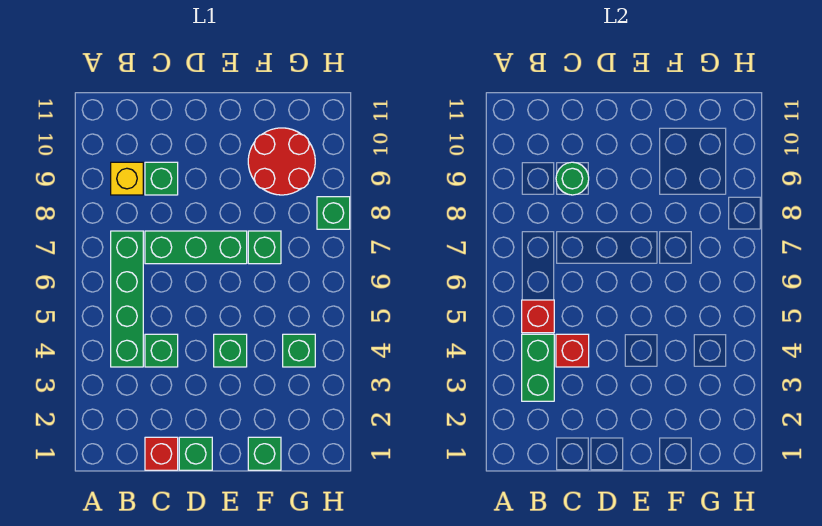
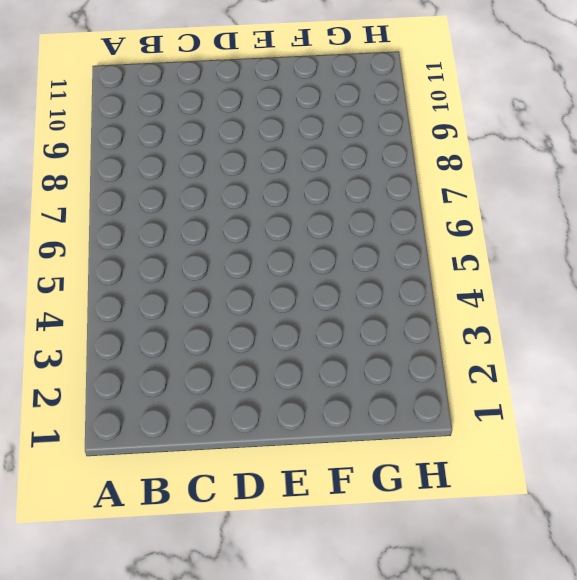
none -> green brick B4:B7 level 1
none -> yellow brick B9 level 1
none -> red brick C1 level 1

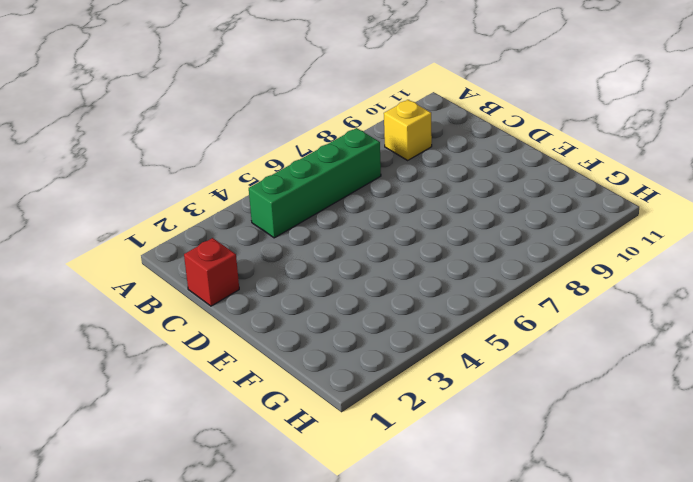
none -> green brick C4 level 1
none -> green brick C7:E7 level 1
none -> green brick C9 level 1

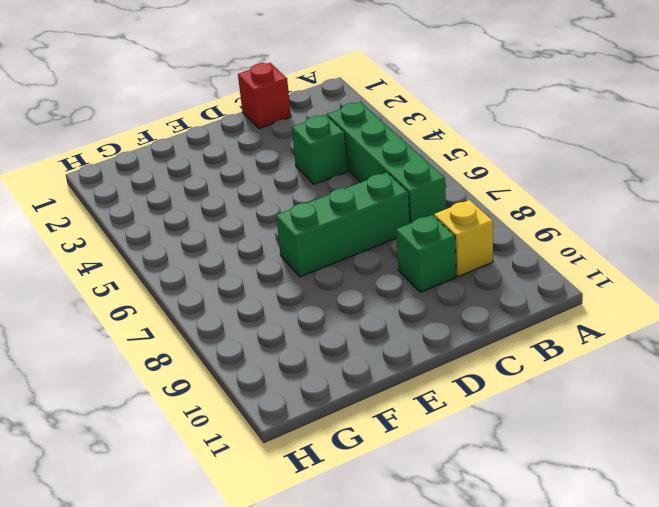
none -> green brick D1 level 1
none -> green brick E4 level 1
none -> green brick F1 level 1

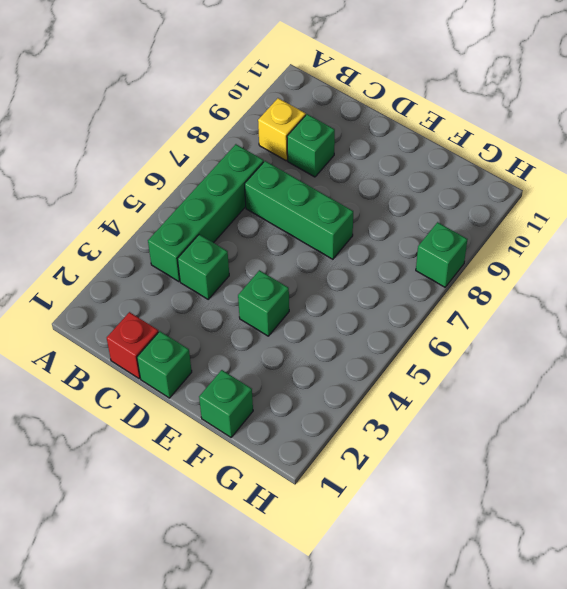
none -> green brick F7 level 1
none -> red round brick F9:G10 level 1
none -> green brick G4 level 1

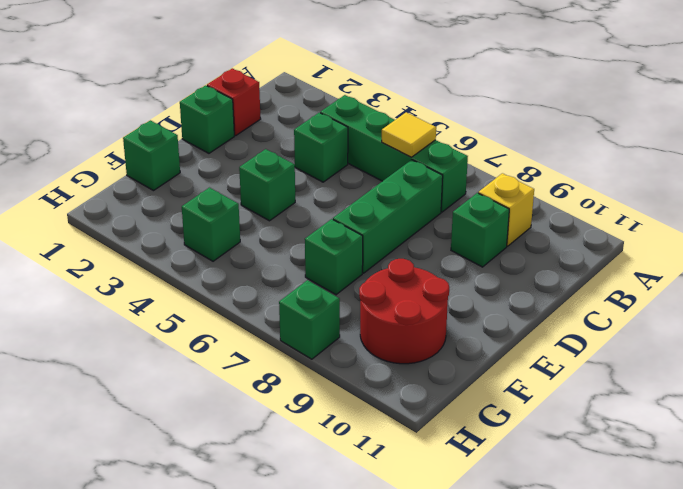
yellow tile B6 level 2 -> none
none -> green brick B3:B4 level 2
none -> red brick B5 level 2
none -> red brick C4 level 2

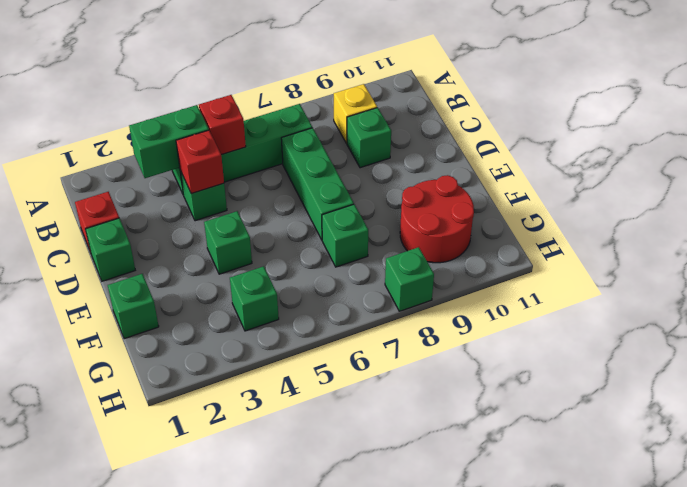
none -> green round brick C9 level 2

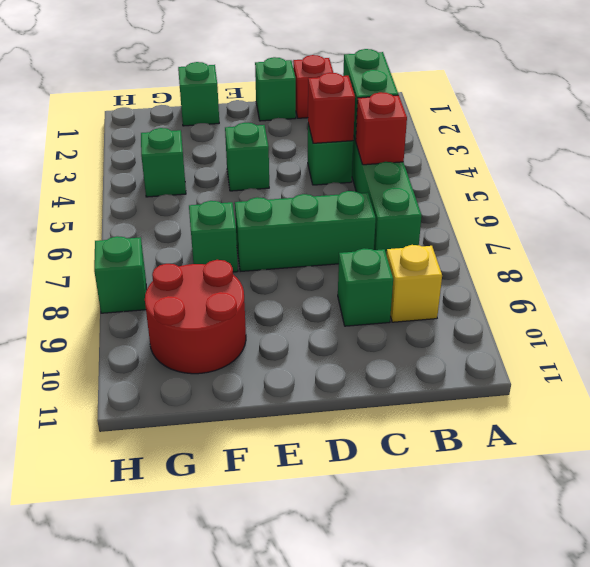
none -> green round brick C9 level 2

